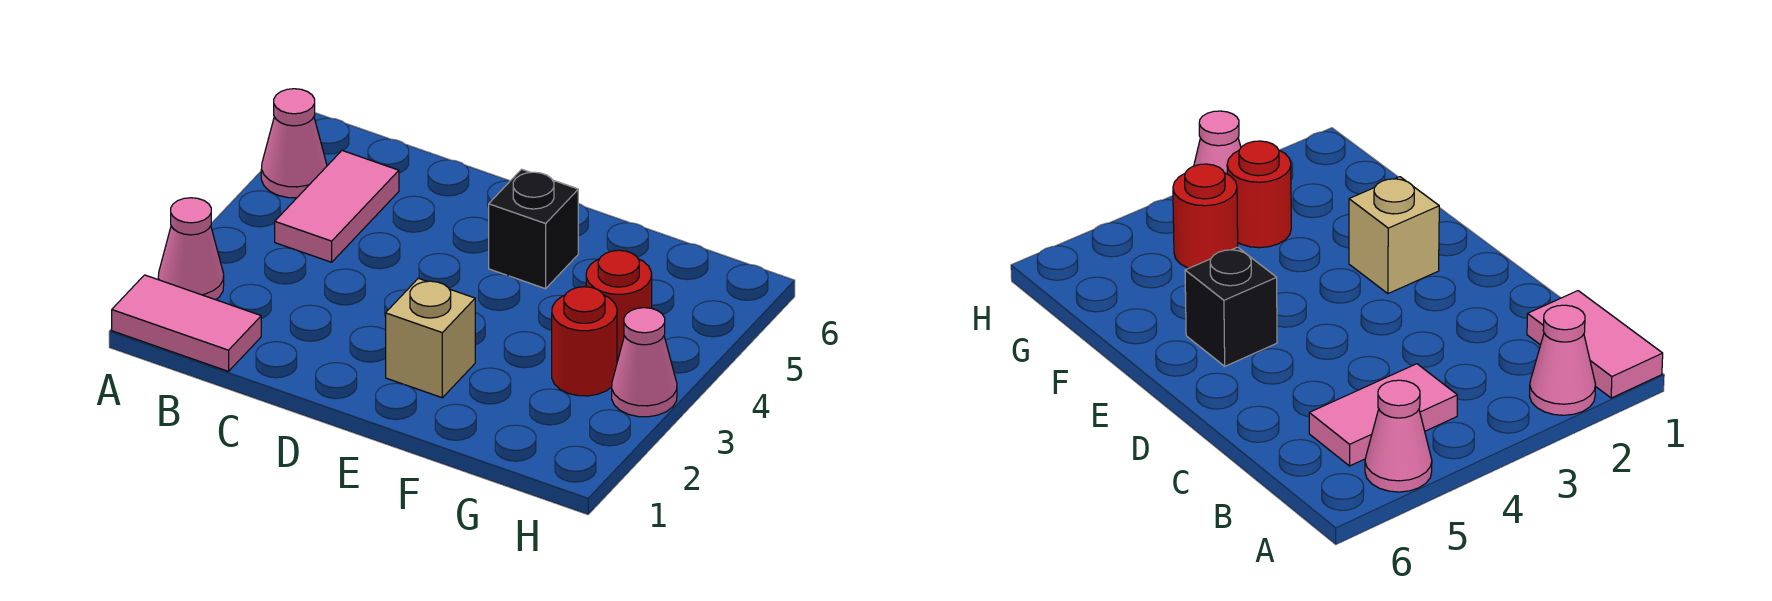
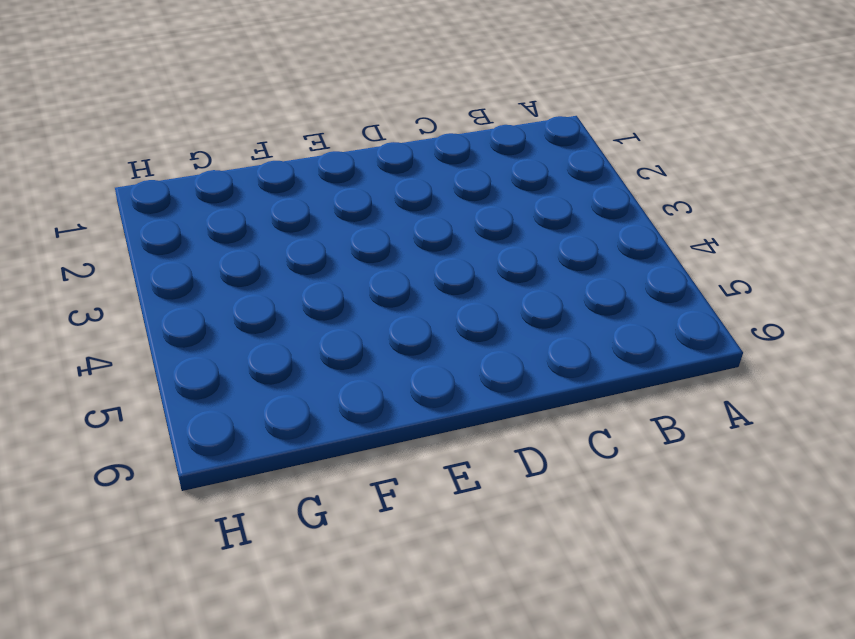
none -> pink tile A1:B1 level 1
none -> pink cone A2 level 1

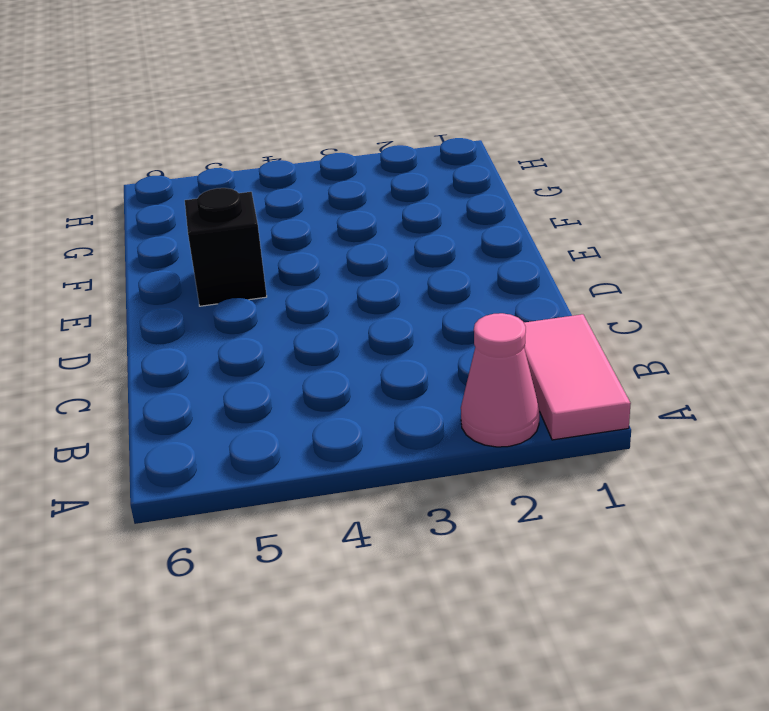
none -> pink cone A5 level 1
none -> pink tile B4:B5 level 1

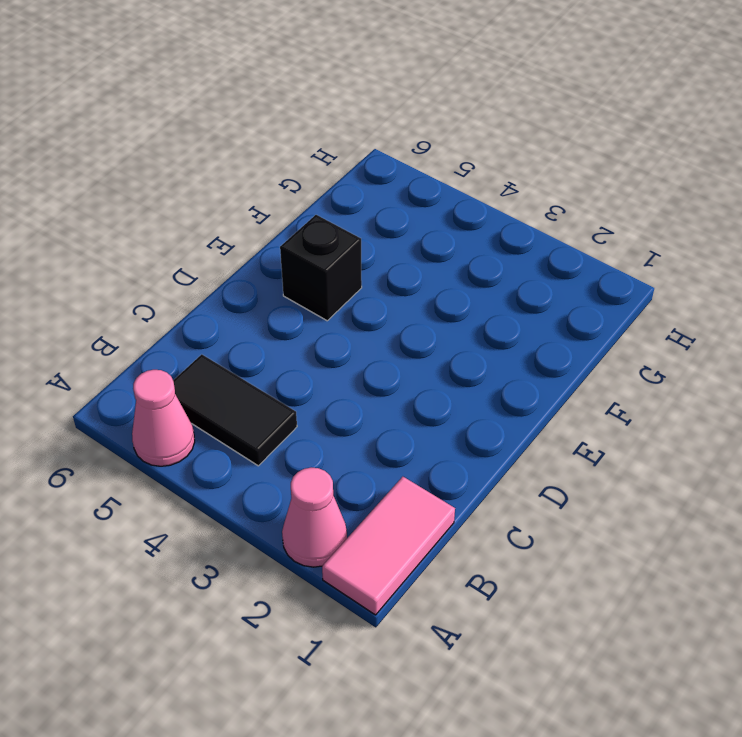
black tile B4:B5 level 1 -> pink tile B4:B5 level 1
none -> tan brick E2 level 1
none -> red round brick G3 level 1

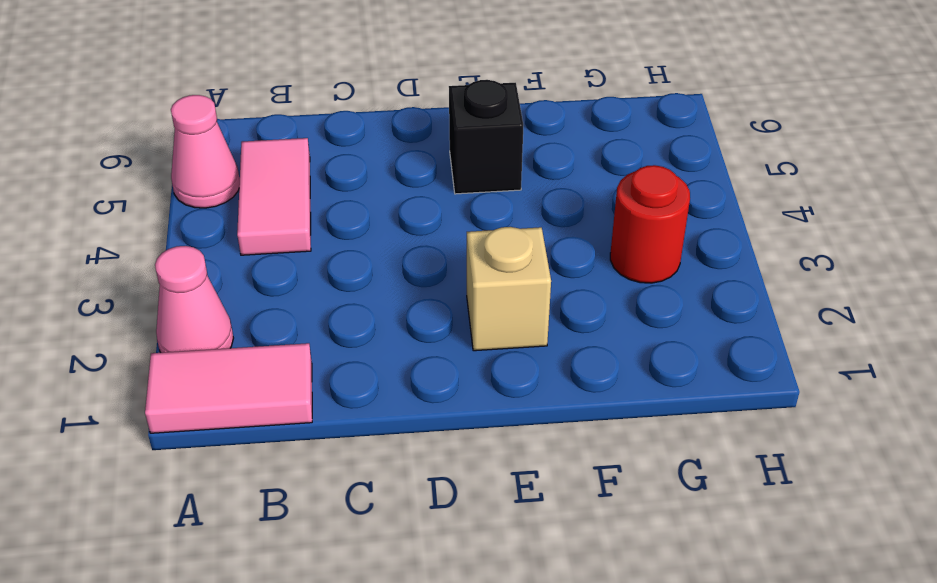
none -> red round brick G4 level 1
none -> pink cone H3 level 1

